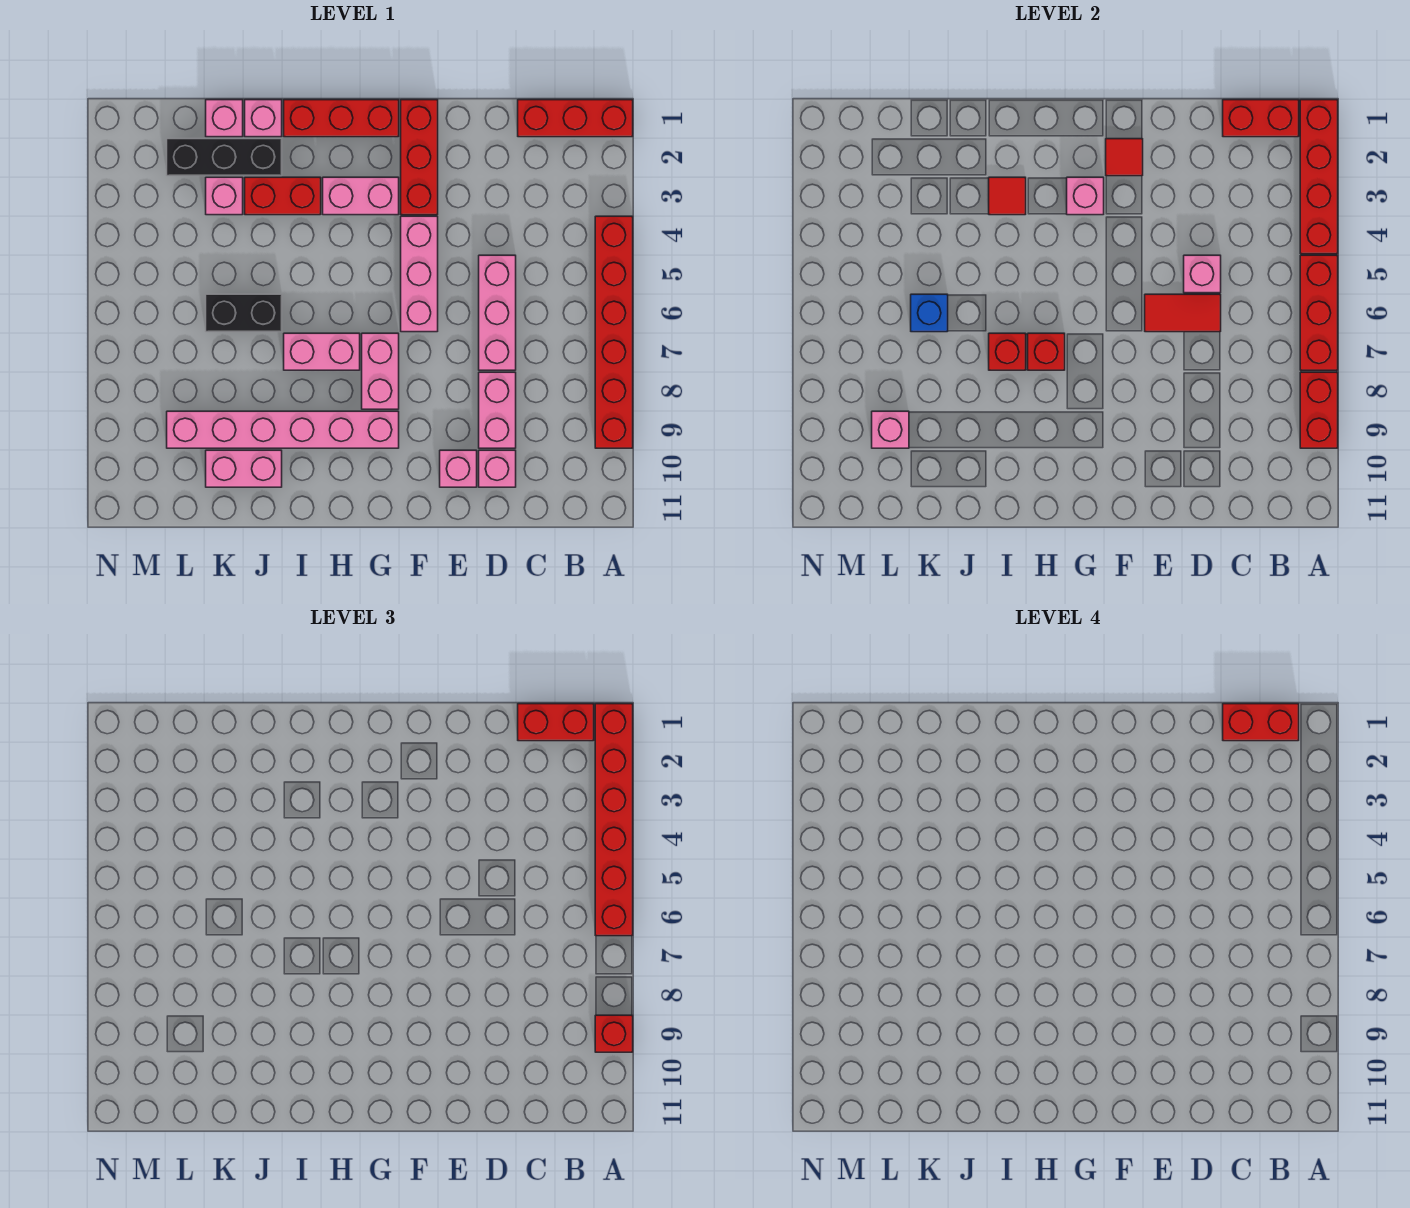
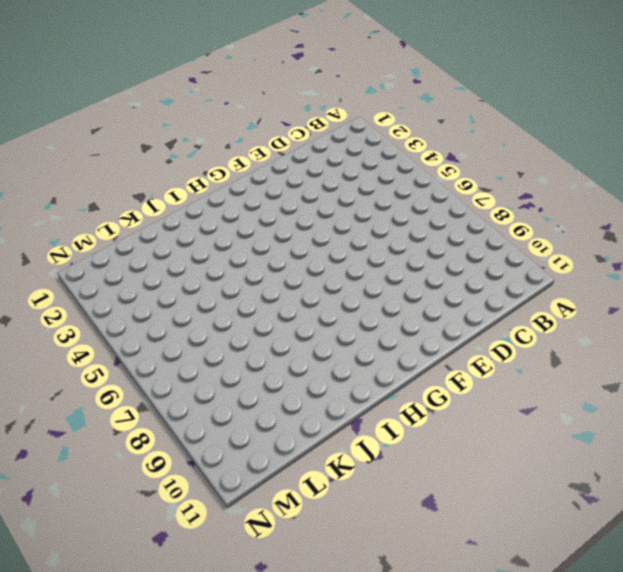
none -> red brick A1:C1 level 1
none -> red brick A4:A9 level 1
none -> pink brick D5:D7 level 1
none -> pink brick D8:D9 level 1

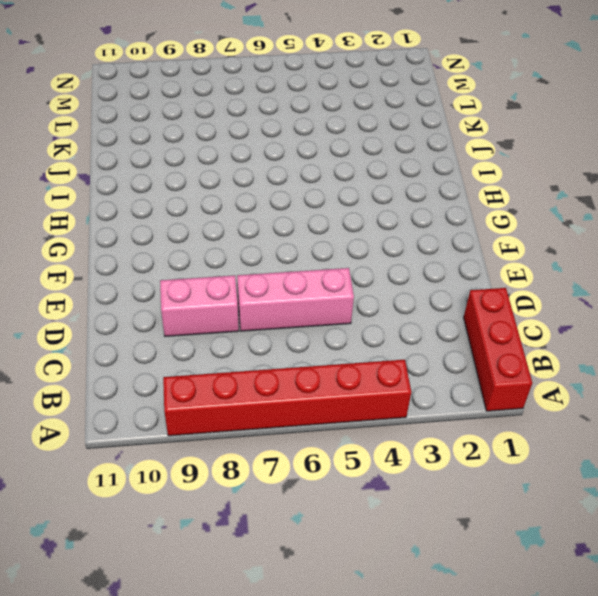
none -> pink brick D10 level 1
none -> pink brick E10 level 1
none -> red brick F1:F3 level 1
none -> pink brick F4:F6 level 1

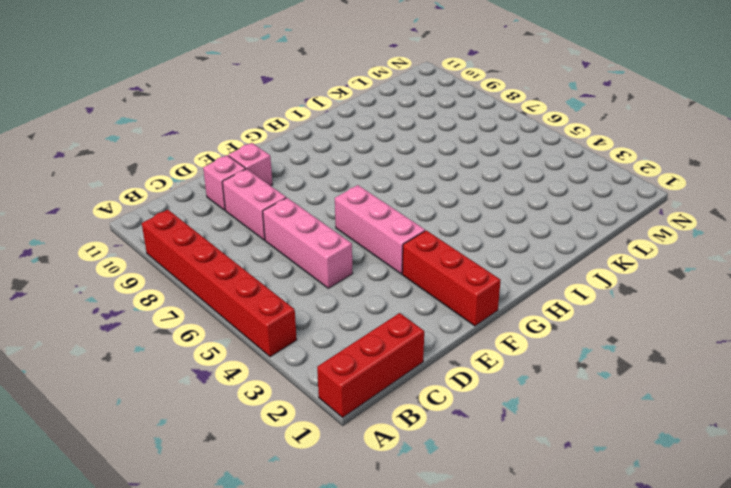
none -> red brick G1:I1 level 1
none -> pink brick G3:H3 level 1
none -> pink brick G7:G8 level 1
none -> pink brick G9:L9 level 1

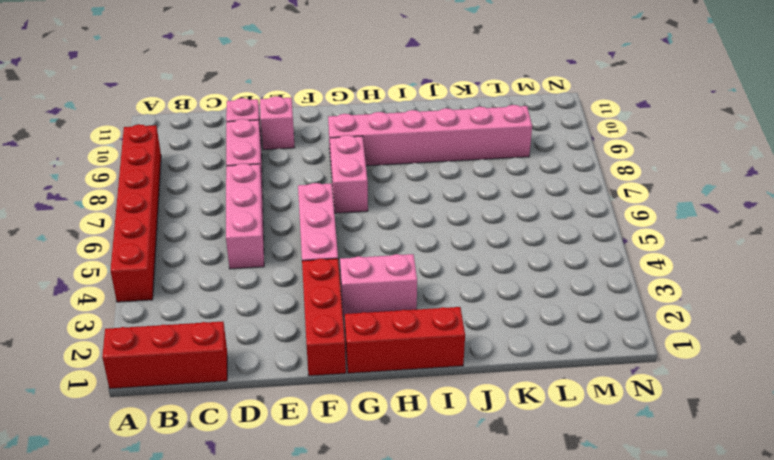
none -> pink brick H7:I7 level 1
none -> red brick I3:J3 level 1
none -> pink brick J1 level 1
none -> black brick J2:L2 level 1

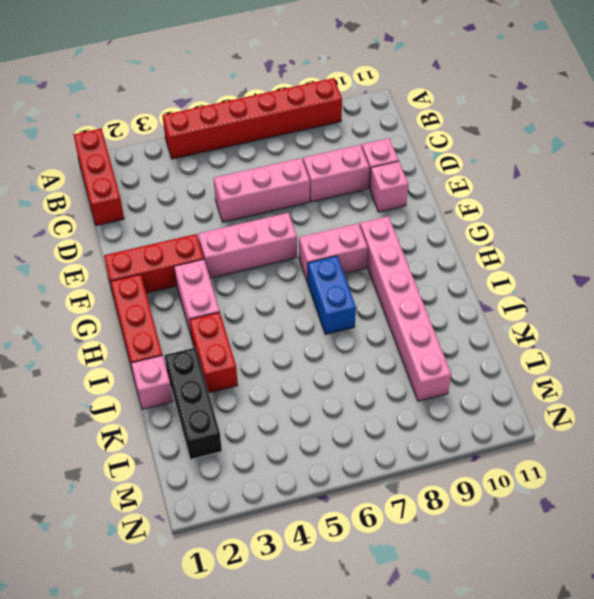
blue brick H7:I7 level 1 -> pink brick H7:I7 level 1
none -> black brick J6:K6 level 1
none -> pink brick J10:K10 level 1
none -> pink brick K1 level 1
none -> pink brick K3 level 1

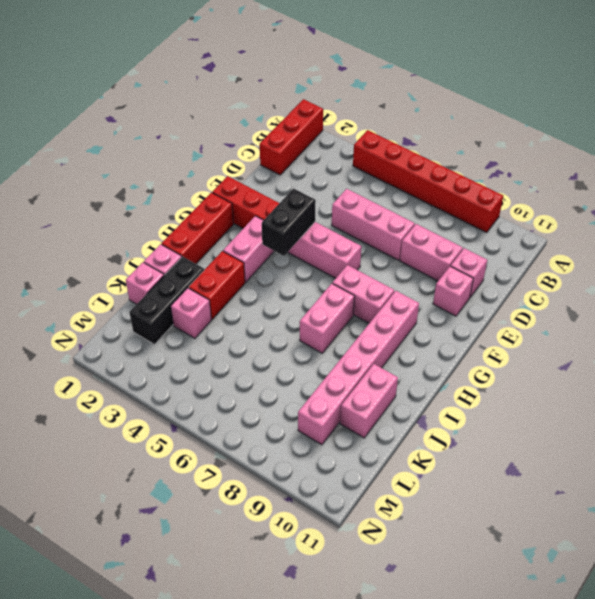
black brick F4:G4 level 2 -> black brick J6:K6 level 1
none -> red brick A1:A4 level 2
none -> red brick A5:A7 level 2
none -> red brick A8:A9 level 2
none -> red brick B1:C1 level 2

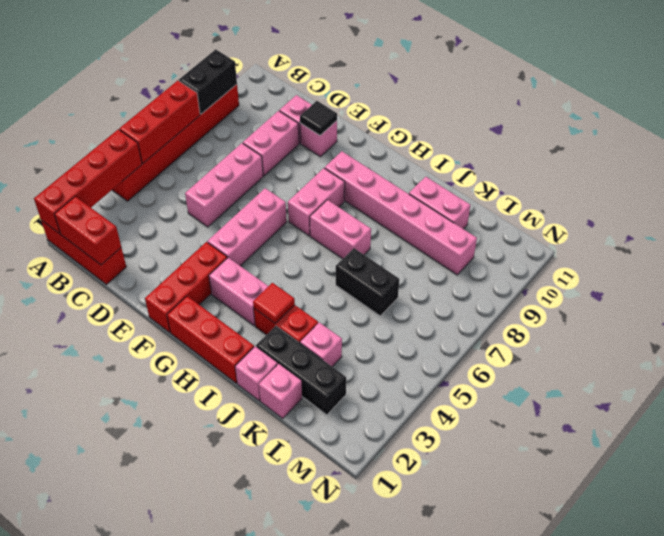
black brick A8:A9 level 2 -> red brick A8:A9 level 2
black tile E10 level 2 -> none
none -> pink brick D5 level 2
none -> red tile D6:E6 level 2
none -> red tile F2 level 2
none -> pink brick G3 level 2

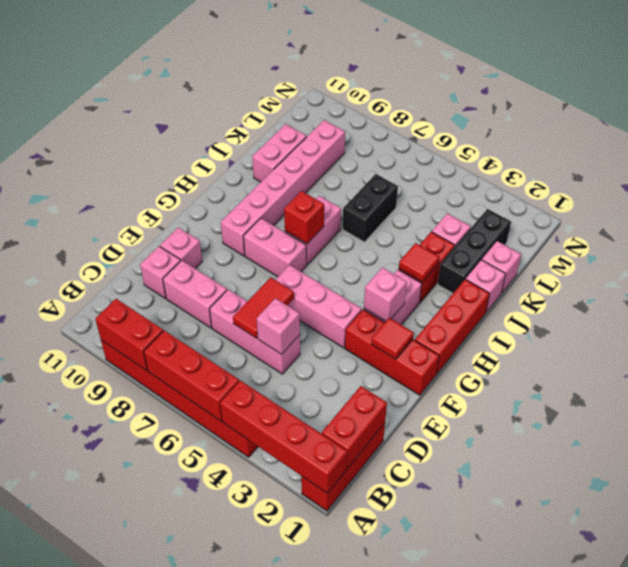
none -> red brick I7 level 2
none -> blue brick K6 level 2
none -> pink brick L9 level 2
none -> red brick A1:A6 level 3

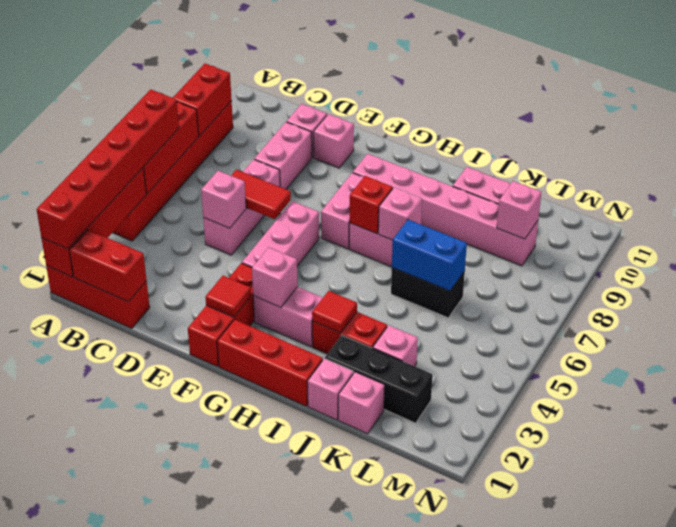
pink brick I7 level 2 -> red brick I7 level 2
blue brick J6:K6 level 2 -> blue brick K6 level 2
none -> red brick A9 level 3
none -> red brick B1:C1 level 3
none -> red brick B1:C1 level 4

